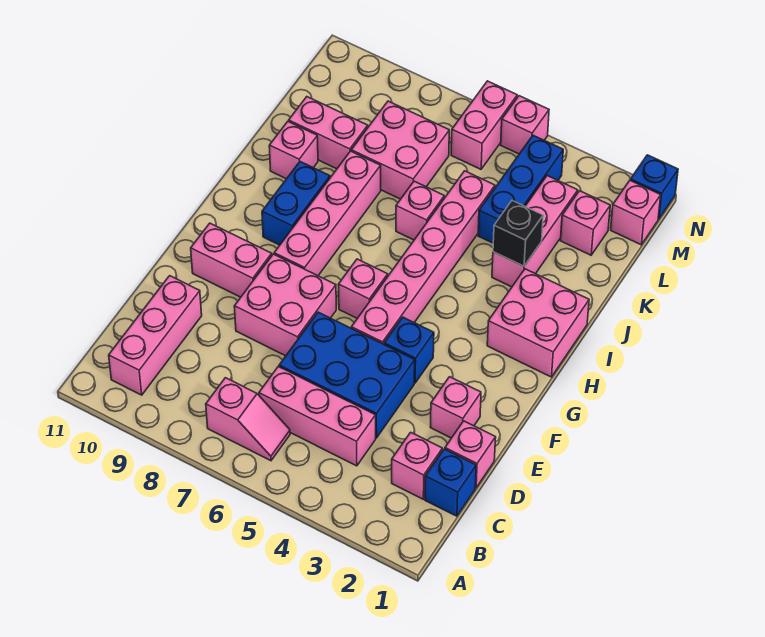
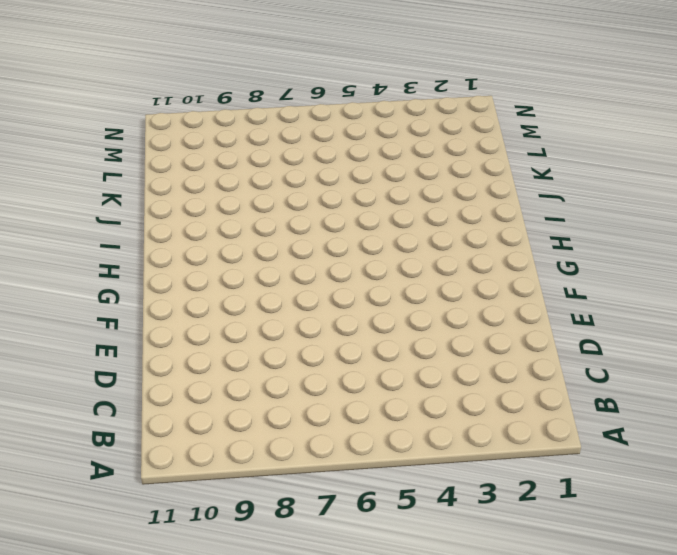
none -> pink slope B6:B7 level 1 top 7
none -> pink brick B10:D10 level 1
none -> blue brick C1 level 1

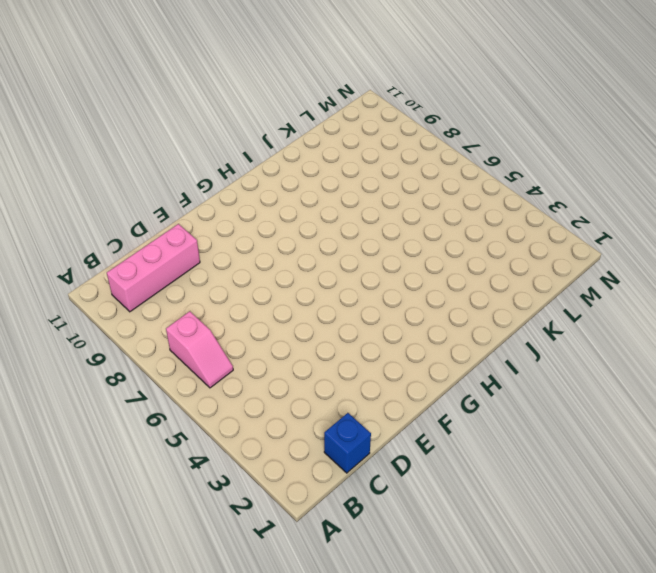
none -> pink brick C2 level 1
none -> pink brick C4:C6 level 1
none -> pink brick D1 level 1

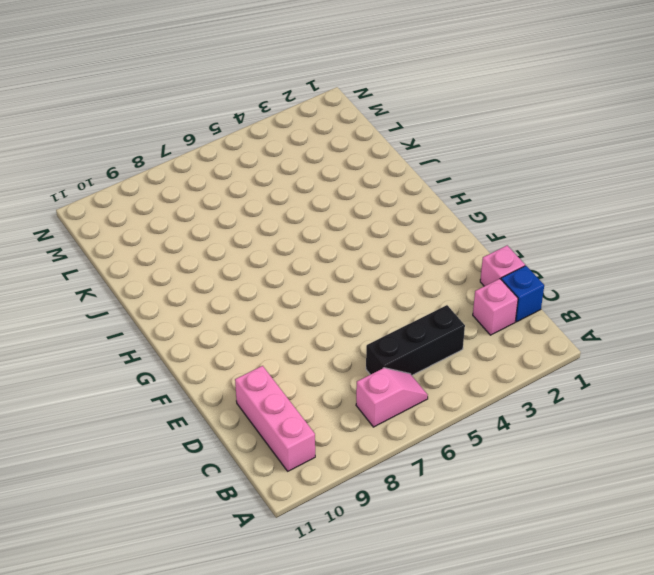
black brick C4:C6 level 1 -> pink brick C4:C6 level 1
none -> blue brick D4:E6 level 1
none -> pink brick E2 level 1
none -> pink brick E7:F8 level 1

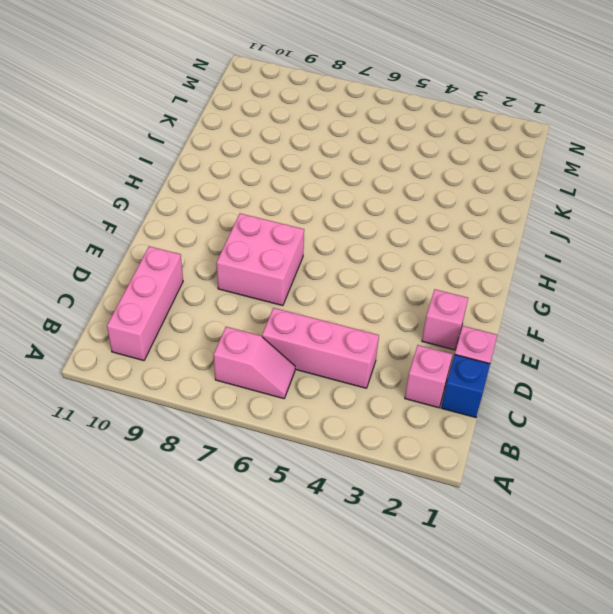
none -> blue brick D4:E6 level 1
none -> blue brick F4 level 1
none -> pink brick F5:K5 level 1

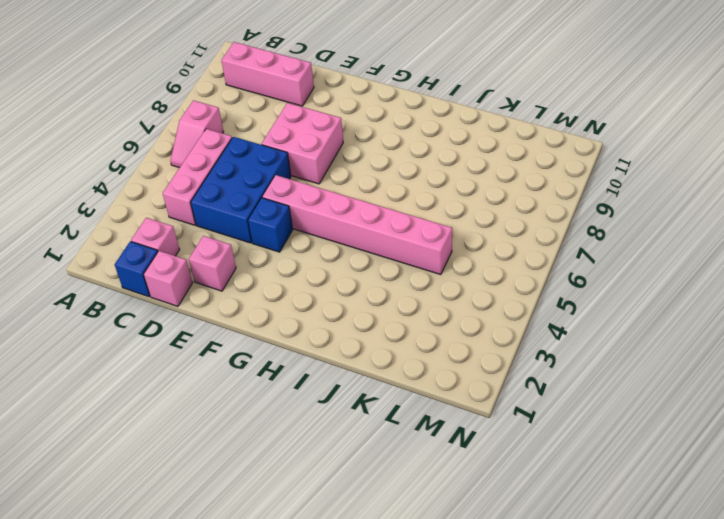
none -> pink brick F9:F10 level 1
none -> pink brick G6 level 1
none -> pink brick G8:J8 level 1

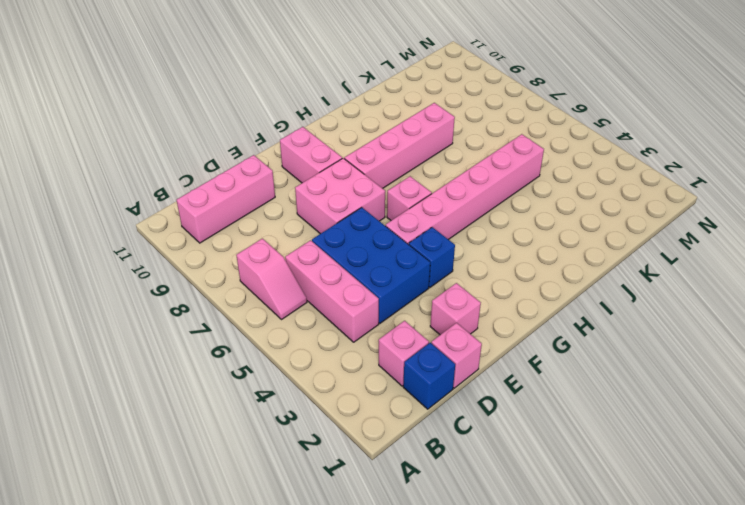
none -> pink brick H1:I2 level 1
none -> blue brick H9:I9 level 1
none -> pink brick J3:L3 level 1

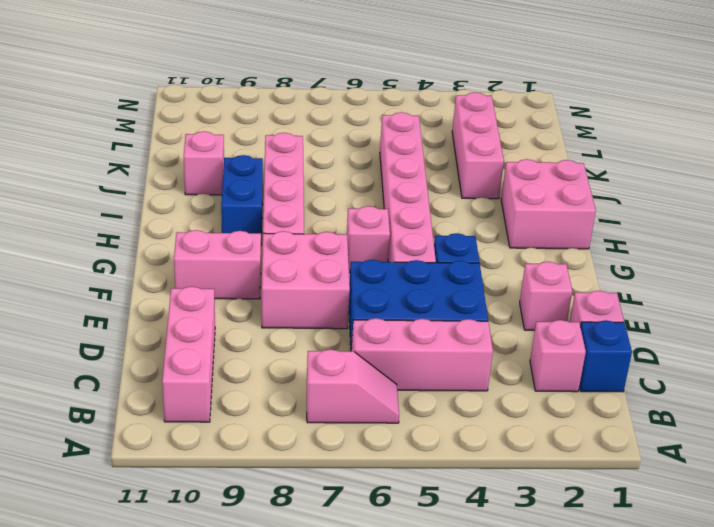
none -> pink brick J6 level 1
none -> blue brick K4:M4 level 1
none -> pink brick K7:L8 level 1

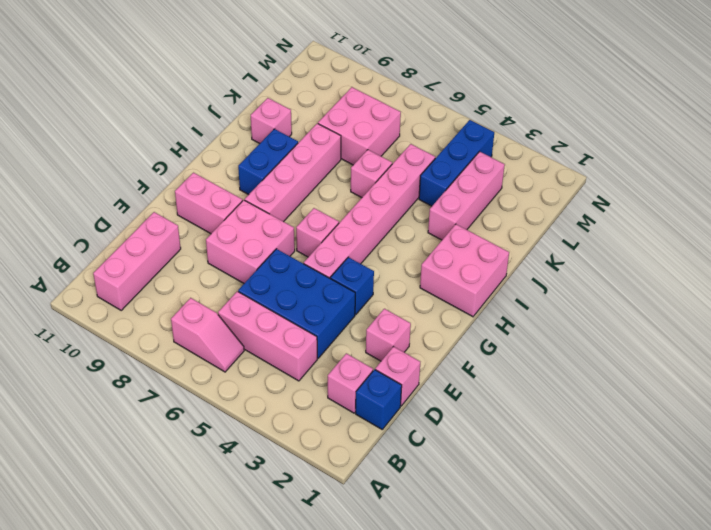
none -> pink brick K9:K10 level 1
none -> pink brick L2 level 1
none -> pink brick M1 level 1

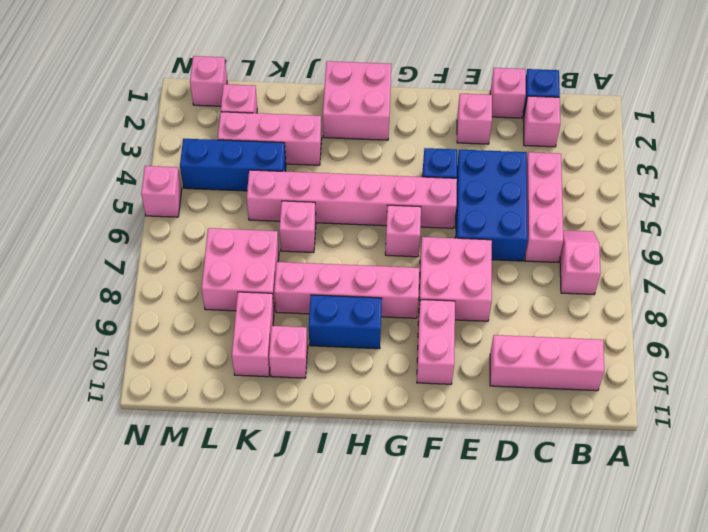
none -> pink brick M6:N6 level 1
none -> blue brick N1 level 1
none -> black brick J3 level 2

